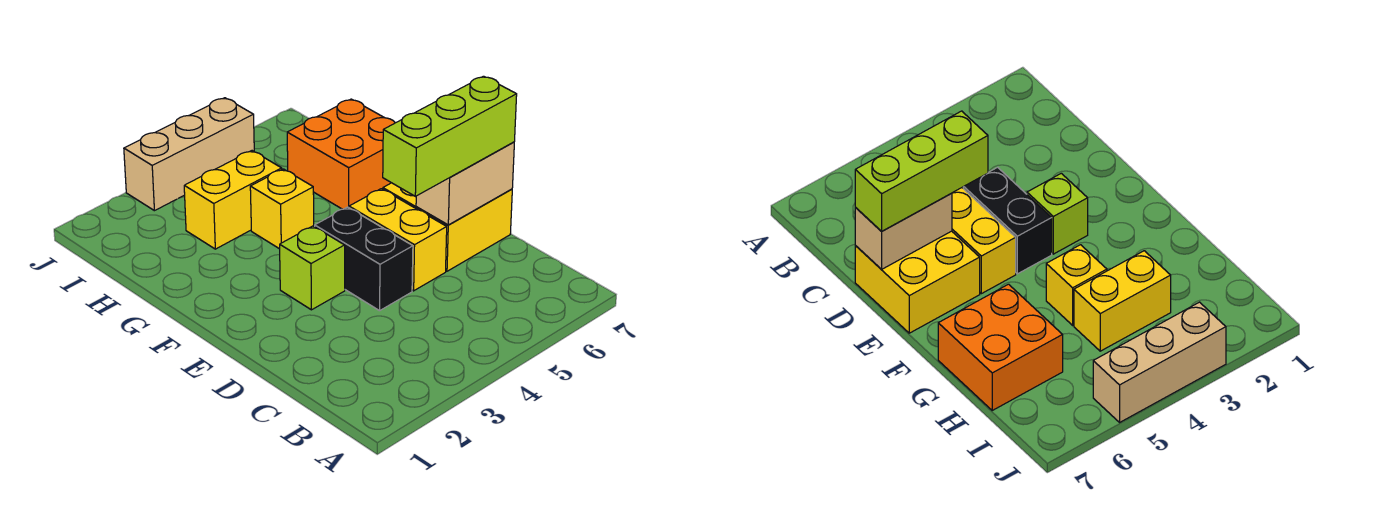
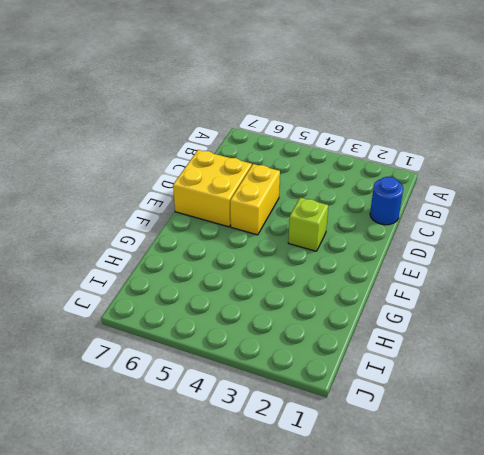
blue round brick C1 level 1 -> none
none -> black brick D4:E4 level 1
none -> yellow brick G4 level 1

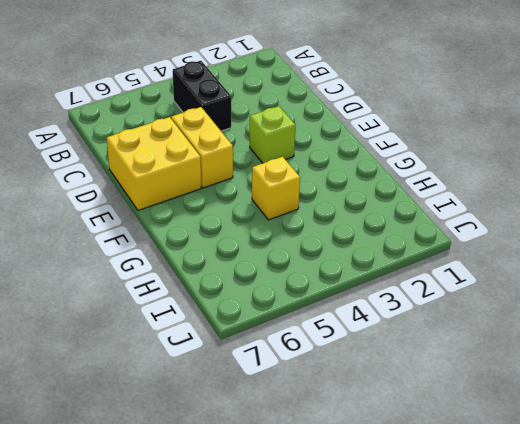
black brick B4:C4 level 1 -> black brick D4:E4 level 1
none -> orange brick G6:H7 level 1
none -> yellow brick H3:H4 level 1

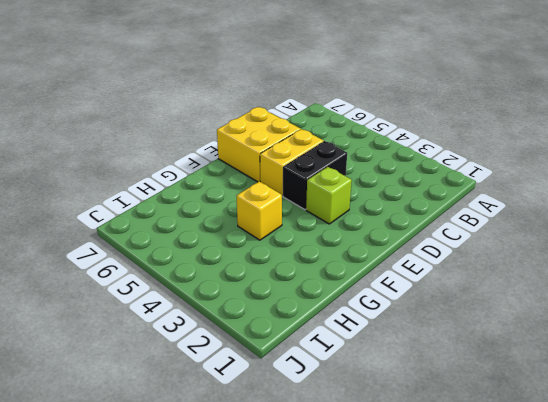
none -> orange brick G6:H7 level 1
none -> yellow brick H3:H4 level 1

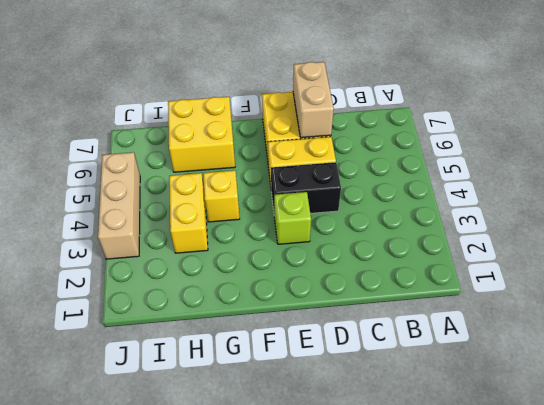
yellow brick G6:H7 level 1 -> orange brick G6:H7 level 1
none -> lime brick D5:D7 level 3

